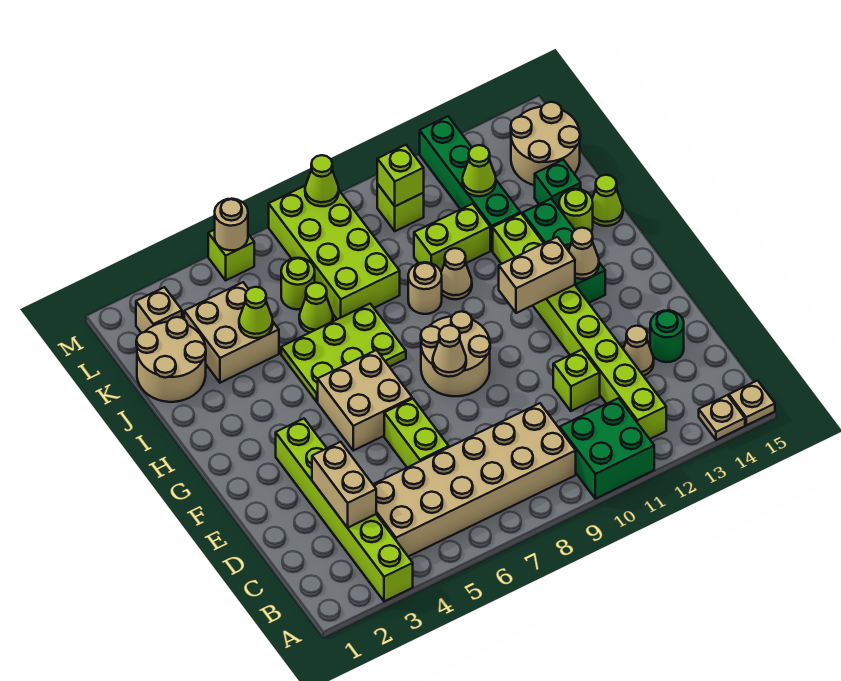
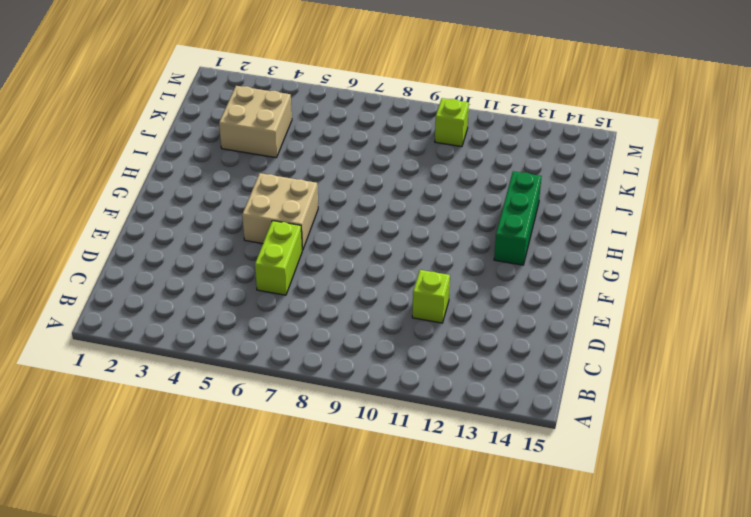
none -> lime brick A3:F3 level 1
none -> green brick A10:B11 level 1
none -> tan plate A14 level 1
none -> tan plate A15 level 1

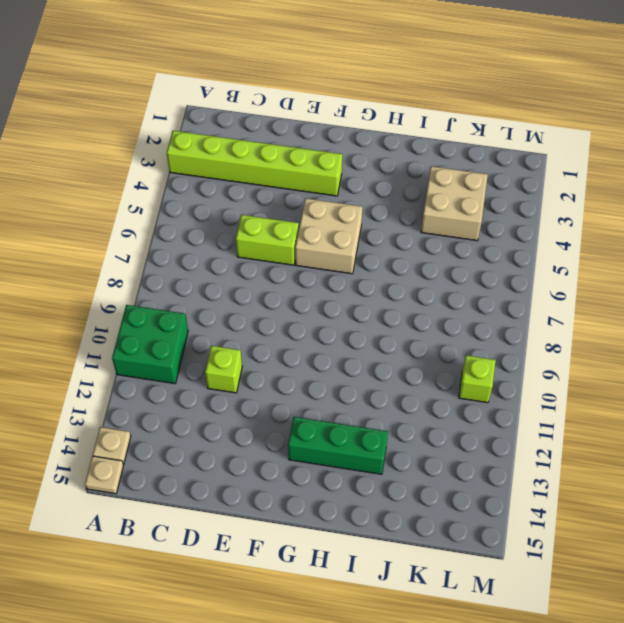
none -> tan brick B4:C9 level 1
none -> lime brick B12:I12 level 1
none -> tan cone D13 level 1
none -> green round brick D14 level 1

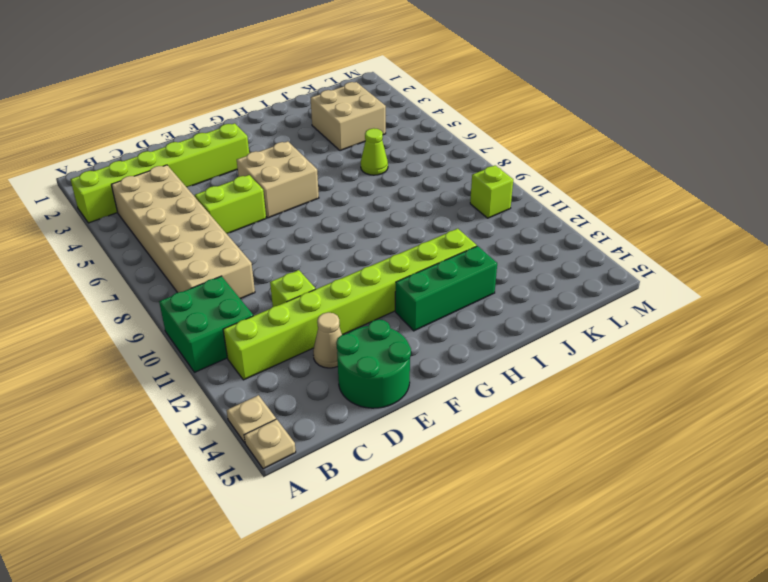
green round brick D14:E15 level 1 -> green round brick D14 level 1
none -> tan round brick F8:G9 level 1
none -> lime plate H5:I7 level 1
none -> tan round brick I9 level 1
none -> tan cone I10 level 1

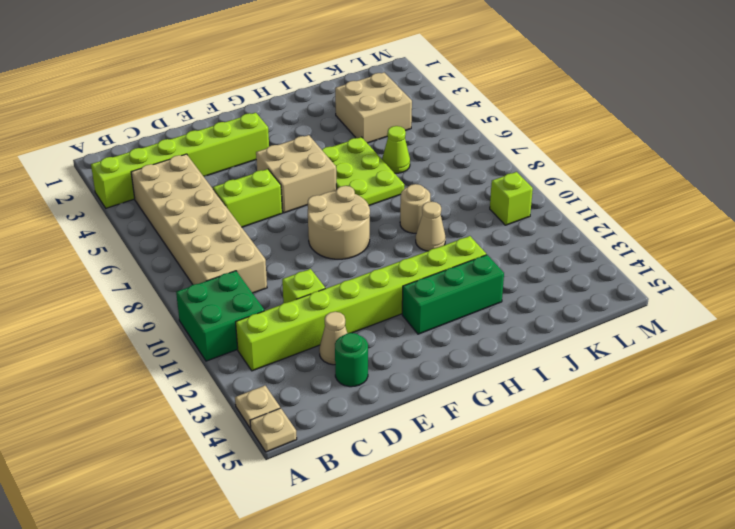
none -> lime round brick I14 level 1
none -> lime cone I15 level 1
none -> tan round brick J1:K2 level 1
none -> lime brick J7:M8 level 1

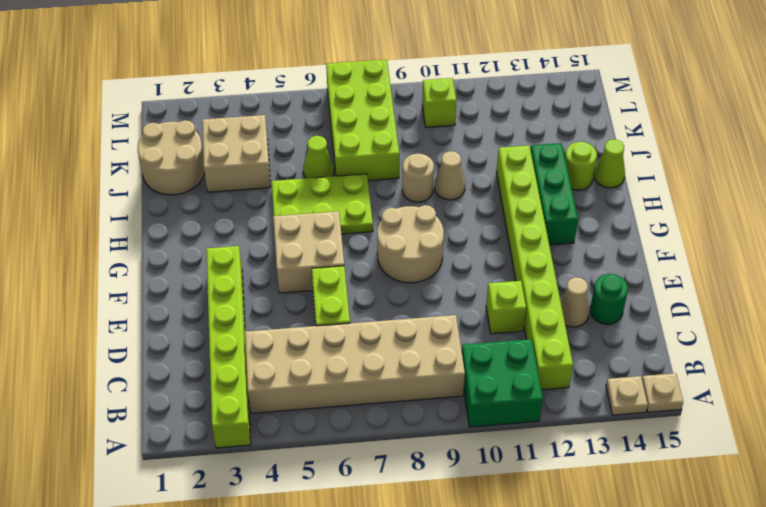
none -> lime brick J10:J11 level 1
none -> green brick J12:M12 level 1
none -> green brick J14 level 1
none -> lime round brick K6 level 1

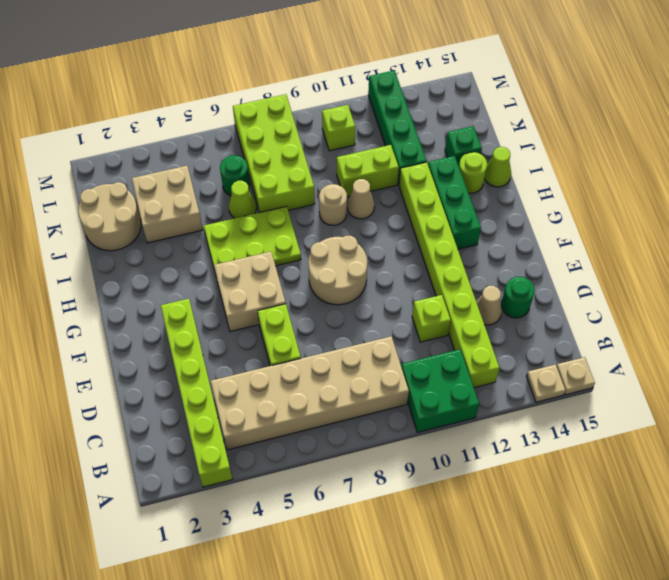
green round brick K6 level 1 -> lime round brick K6 level 1
none -> tan round brick K14:L15 level 1
none -> tan brick L2 level 1
none -> lime brick M5 level 1
none -> tan brick C3:D3 level 2

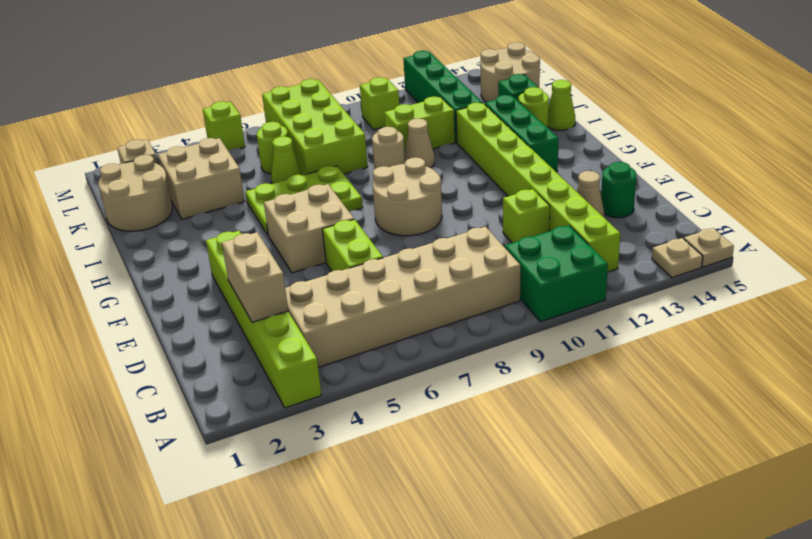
none -> tan cone F8 level 2
none -> tan brick G11:G12 level 2
none -> tan cone G13 level 2
none -> lime cone J4 level 2

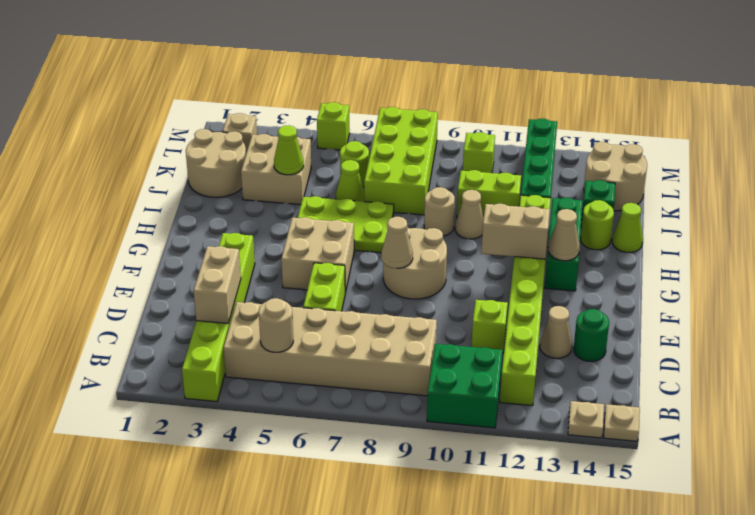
tan round brick B5 level 2 -> tan round brick M5 level 2
none -> lime cone K12 level 2
none -> lime brick L10 level 2
none -> lime cone M8 level 2

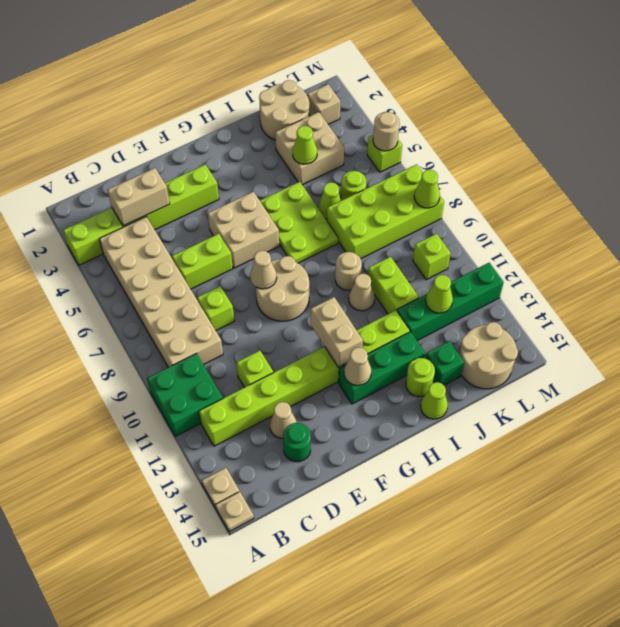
lime brick D8 level 1 -> lime brick L10 level 2

